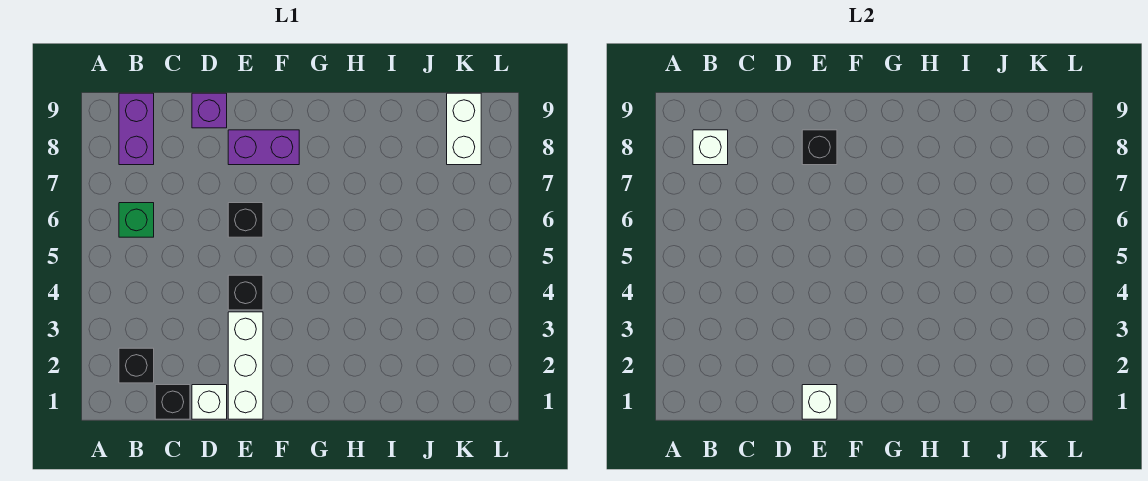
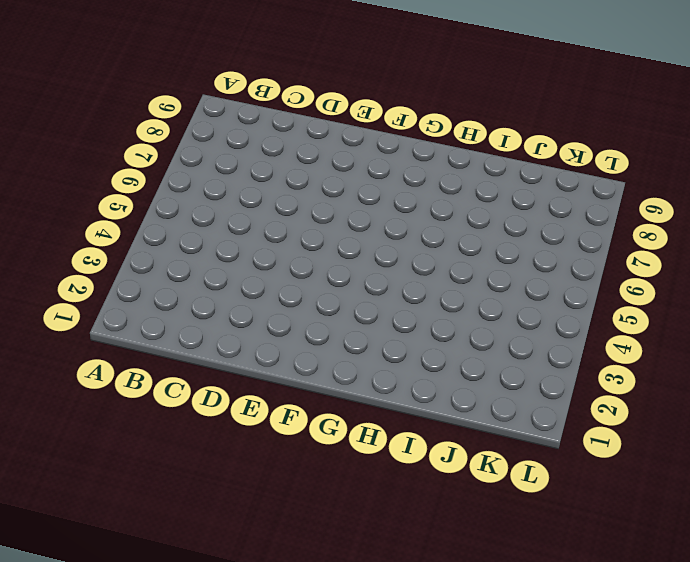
none -> black brick B2 level 1
none -> green brick B6 level 1
none -> purple brick B8:B9 level 1

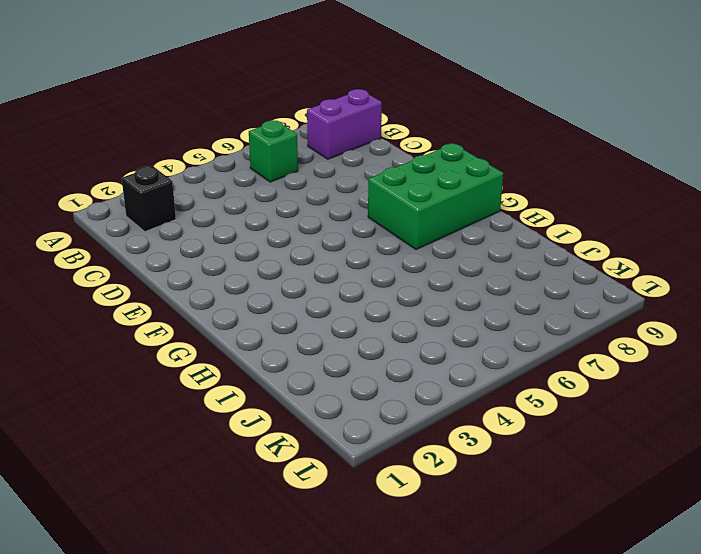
green brick F7:G9 level 1 -> purple brick E8:F8 level 1
none -> black brick C1 level 1
none -> white brick D1 level 1
none -> purple brick D9 level 1

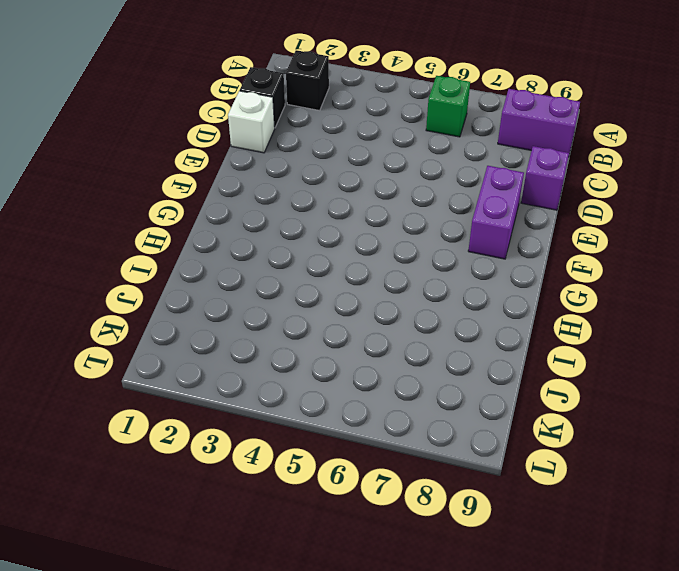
none -> white brick E1:E3 level 1
none -> black brick E4 level 1
none -> black brick E6 level 1

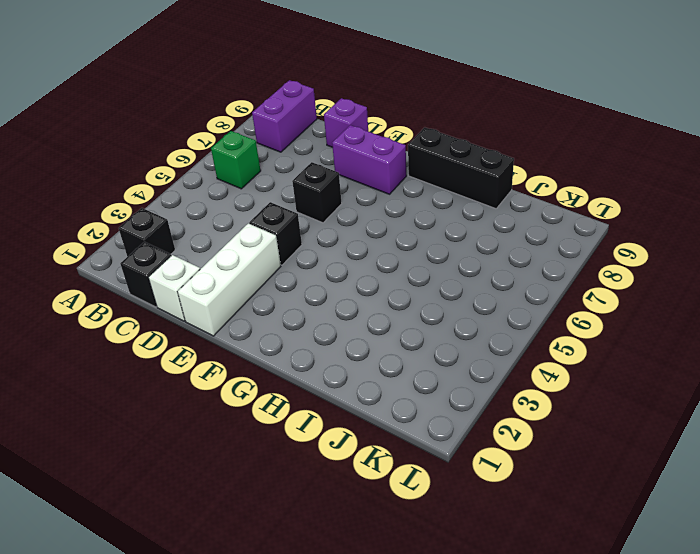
black brick G9:I9 level 1 -> none
none -> white brick K8:K9 level 1
none -> white brick B8 level 2
none -> white brick E1 level 2

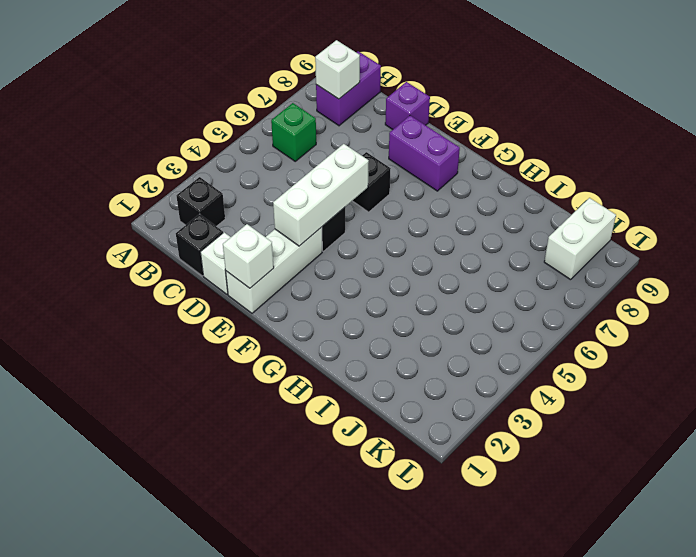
white brick E3:E5 level 2 -> none
none -> black brick E8 level 2

